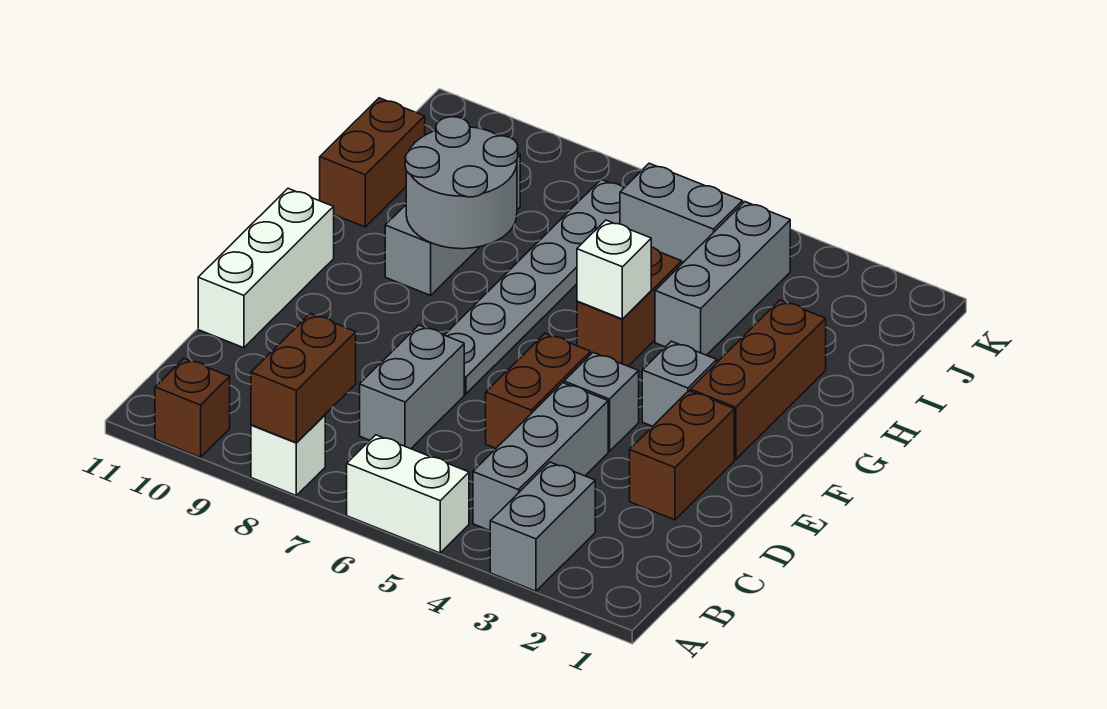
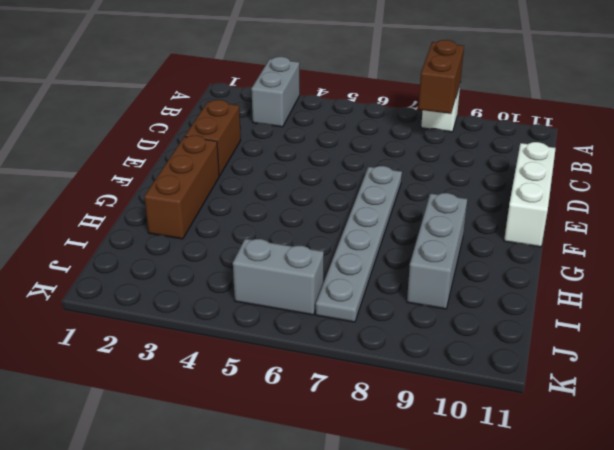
none -> white brick A5:A6 level 1
none -> brown brick A10 level 1
none -> grey brick B4:D4 level 1

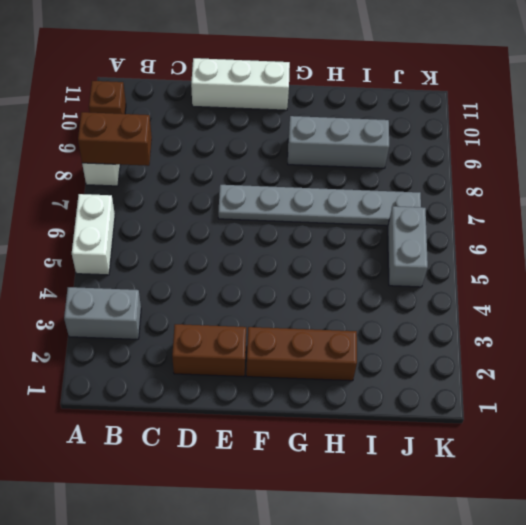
none -> grey brick B4:D4 level 1
none -> grey brick C7:D7 level 1
none -> brown brick D5:E5 level 1

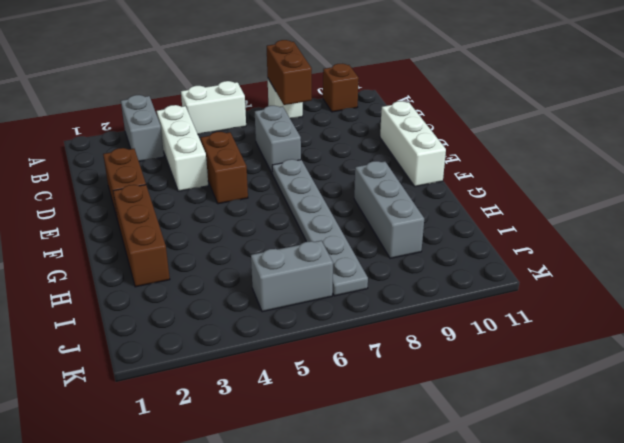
white brick B4:D4 level 1 -> grey brick B4:D4 level 1
none -> grey brick E4 level 1
none -> grey brick F3 level 1
none -> brown brick G5:H5 level 1

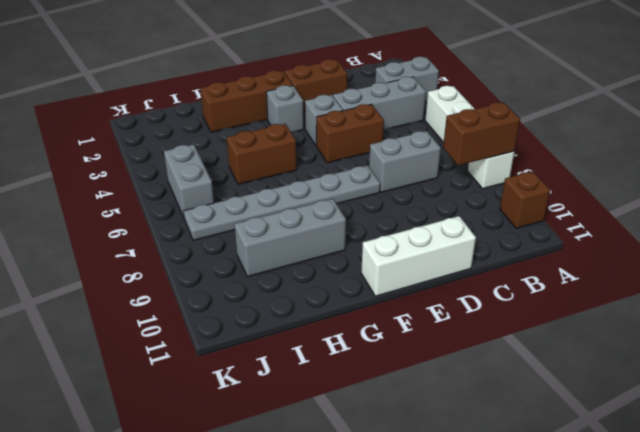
none -> grey brick H4:J4 level 1
none -> brown brick H11:I11 level 1
none -> white brick G5 level 2

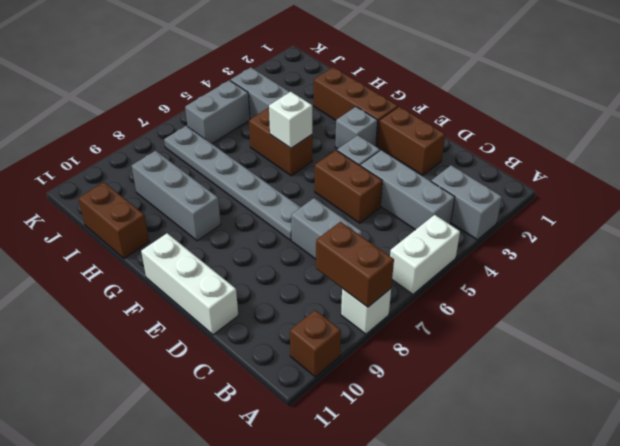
none -> grey round brick G8:H9 level 2

